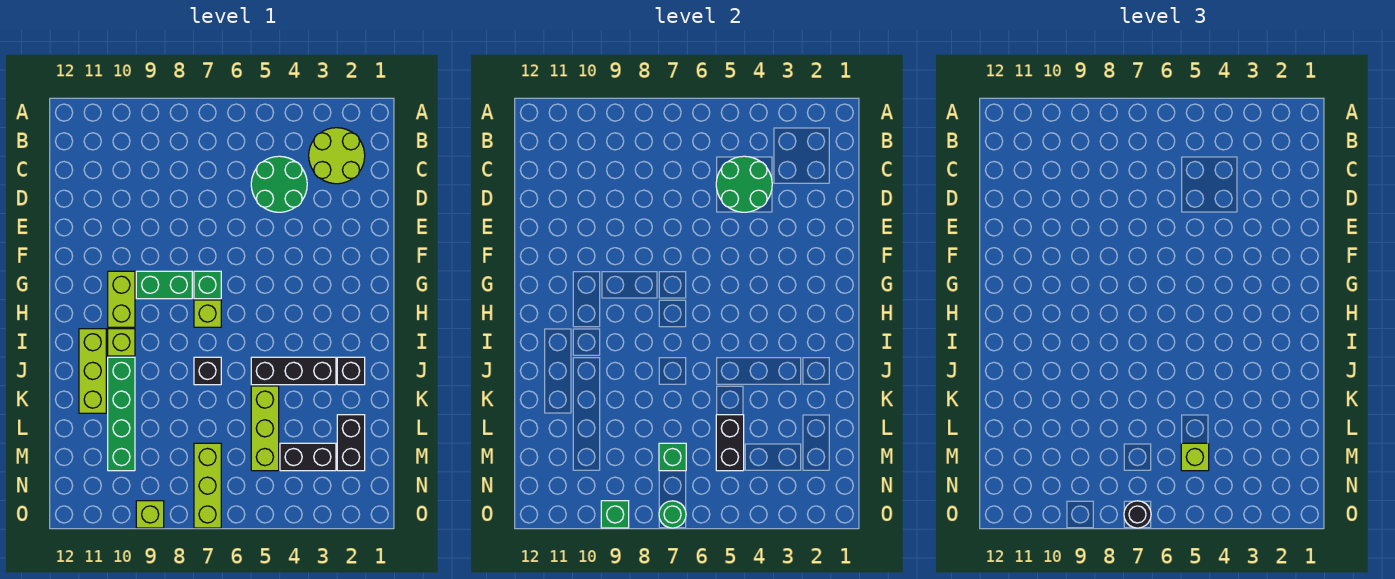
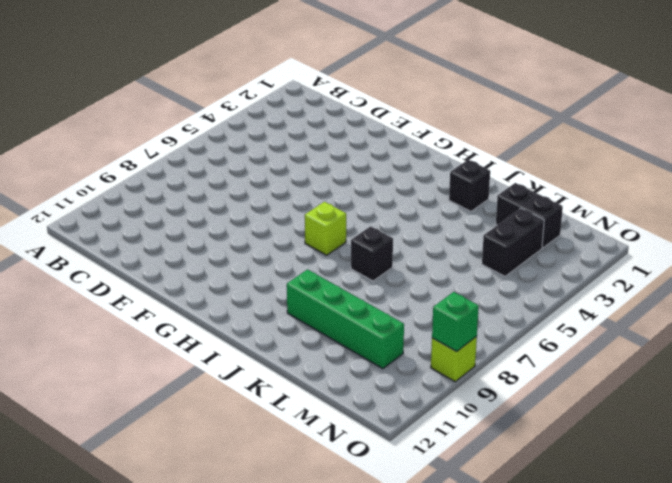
none -> lime round brick B2:C3 level 1
none -> green round brick C4:D5 level 1
none -> green brick G7 level 1

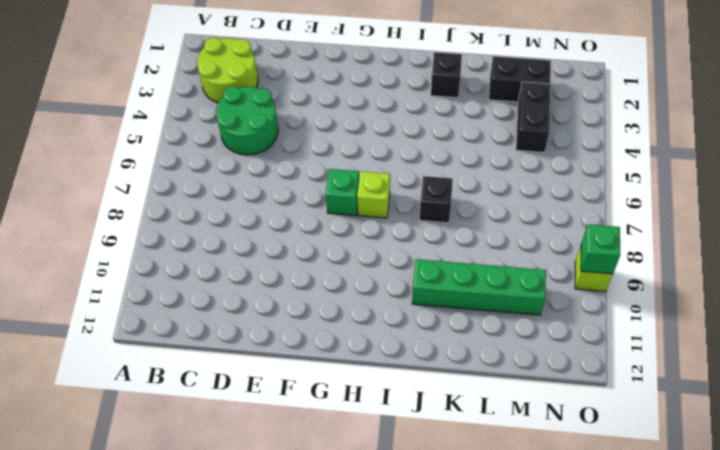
none -> green brick G8:G9 level 1
none -> lime brick G10:H10 level 1
none -> lime brick I10 level 1

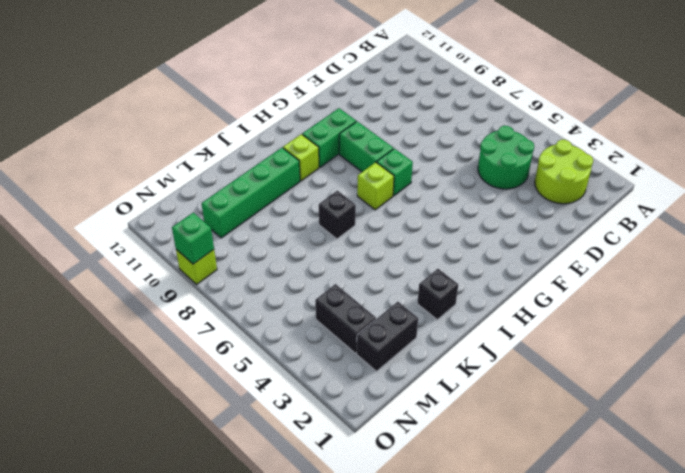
green brick G10:H10 level 1 -> lime brick G10:H10 level 1
none -> lime brick I11:K11 level 1
none -> black brick J3:J5 level 1
none -> lime brick K5:M5 level 1

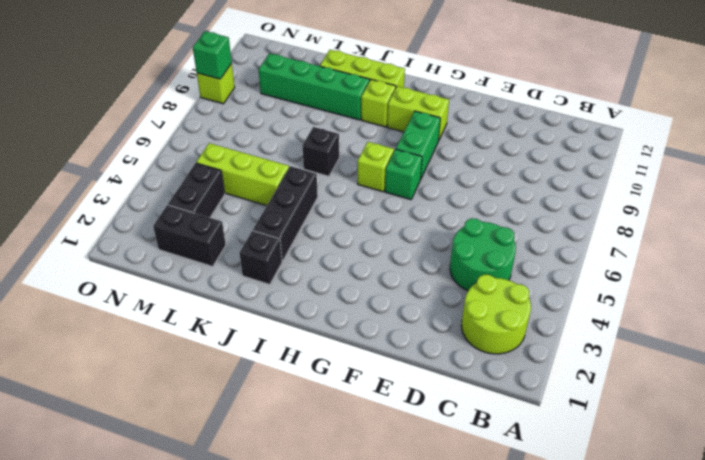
none -> lime brick M7:O7 level 1
none -> green round brick C4:D5 level 2
none -> black brick L5:M5 level 2

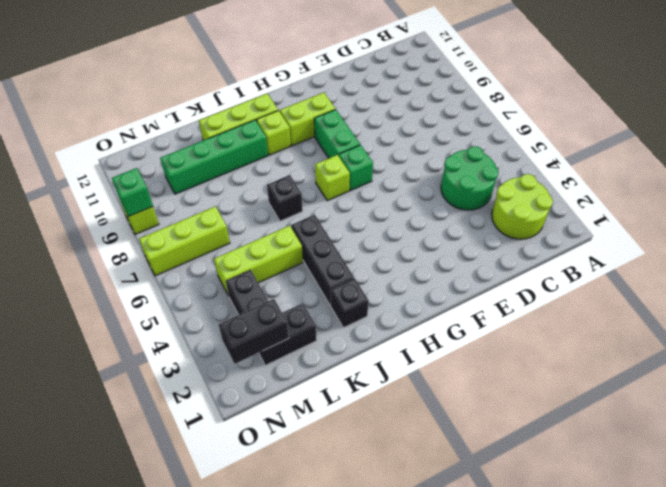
black brick M2:N2 level 2 -> black brick L5:M5 level 2
none -> green round brick C4:D5 level 2
none -> green brick M7 level 2
none -> green round brick O7 level 2

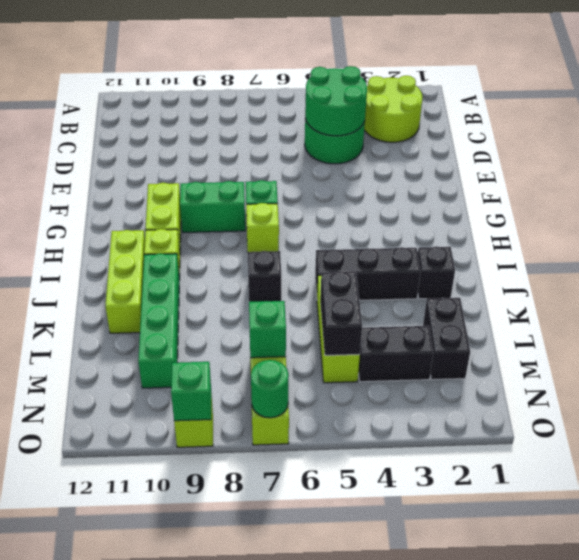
none -> lime brick M5 level 3
none -> black round brick O7 level 3

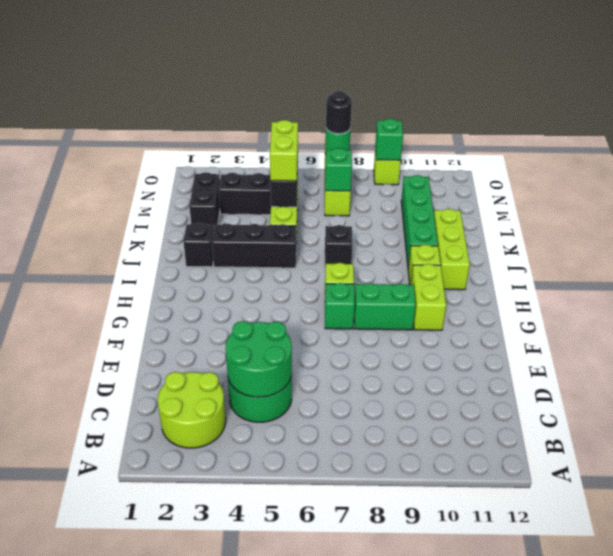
lime brick L5:M5 level 3 -> lime brick M5 level 3

